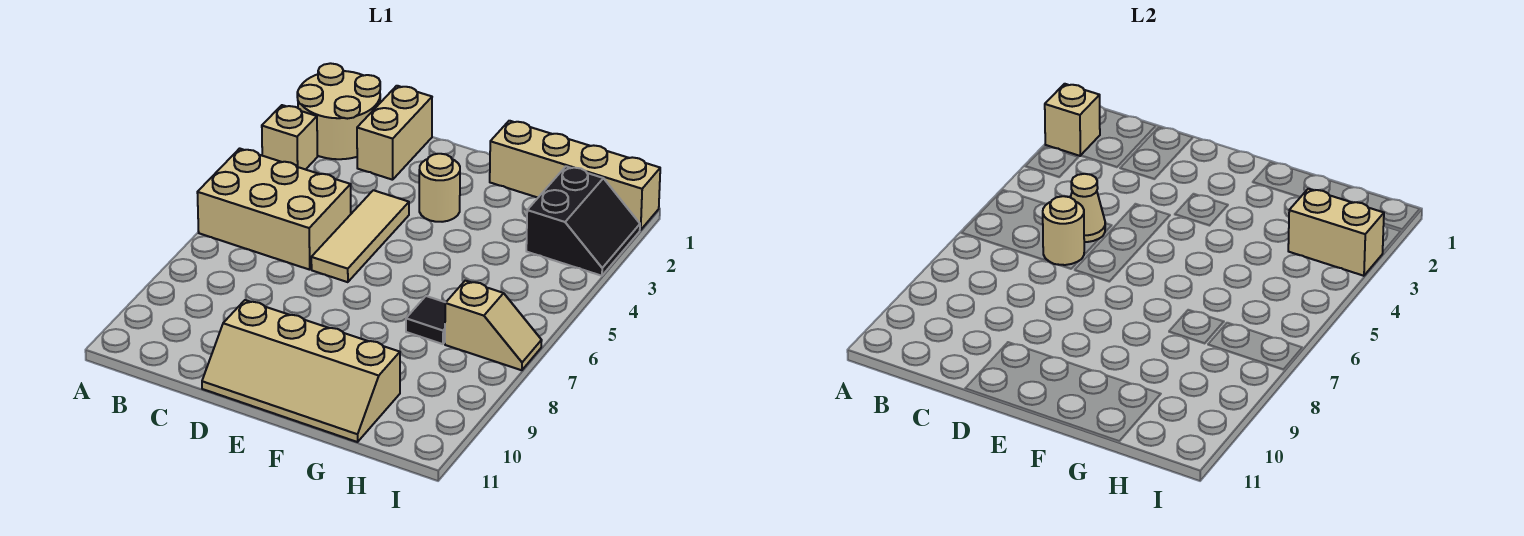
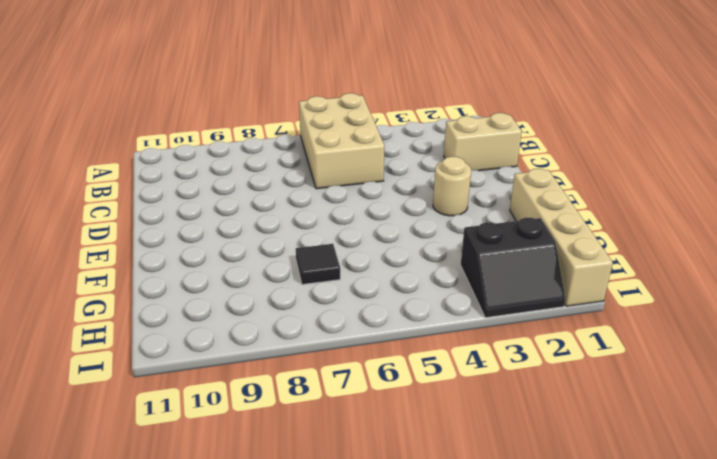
none -> tan round brick A1:B2 level 1
none -> tan brick A3 level 1
none -> tan tile D4:D6 level 1

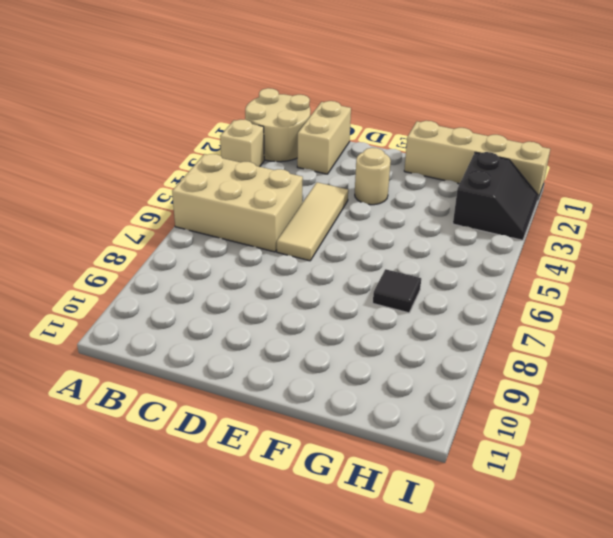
none -> tan slope D10:G11 level 1 top 10
none -> tan slope H7:I7 level 1 top H
none -> tan brick A2 level 2

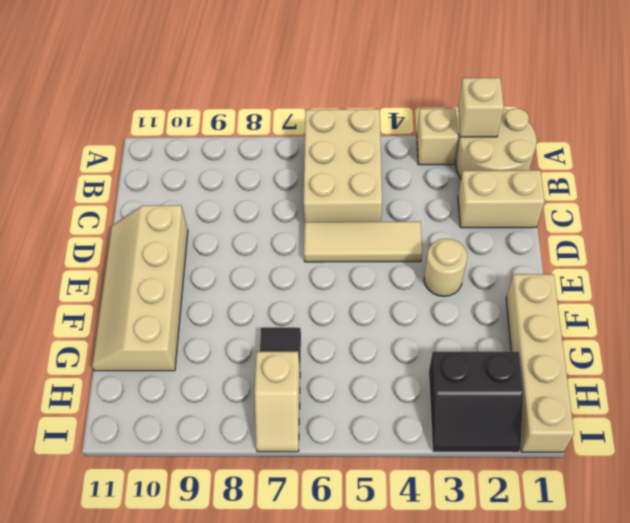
none -> tan cone C5 level 2
none -> tan round brick C6 level 2
none -> tan brick H3:I3 level 2

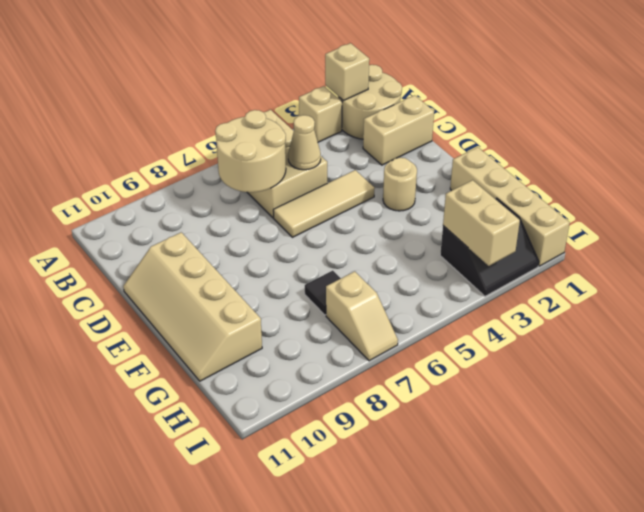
tan round brick B6:C7 level 2 -> tan round brick C6 level 2

